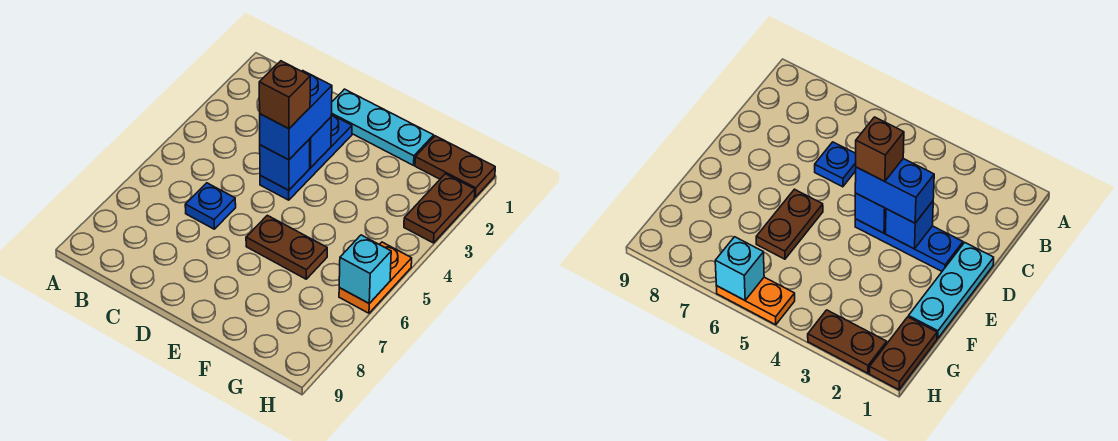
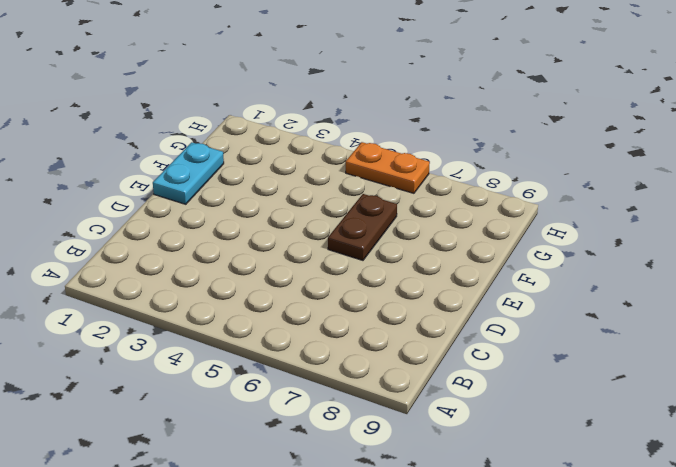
cyan plate E1:F1 level 1 -> cyan plate D1:F1 level 1
none -> blue plate C6 level 1
none -> blue plate D2:D4 level 1
none -> brown plate G1:H1 level 1

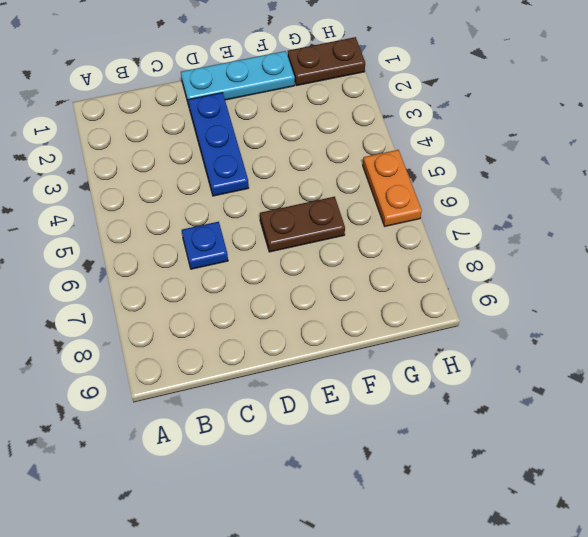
none -> brown plate H2:H3 level 1
none -> blue brick D3 level 2
none -> blue brick D4 level 2

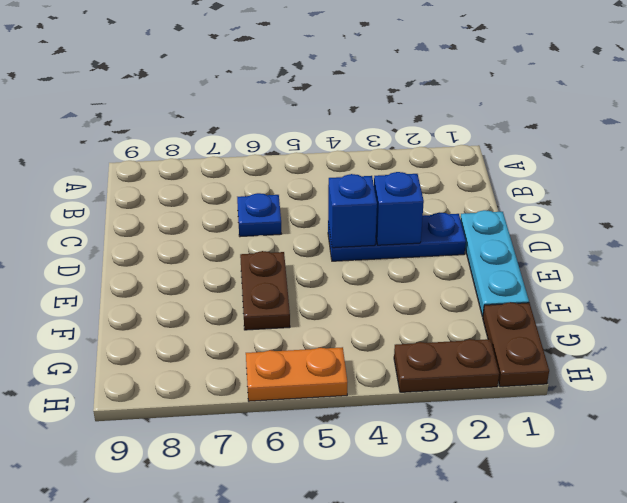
none -> cyan brick H6 level 2
none -> blue brick D3:D4 level 3
none -> brown brick D4 level 4

